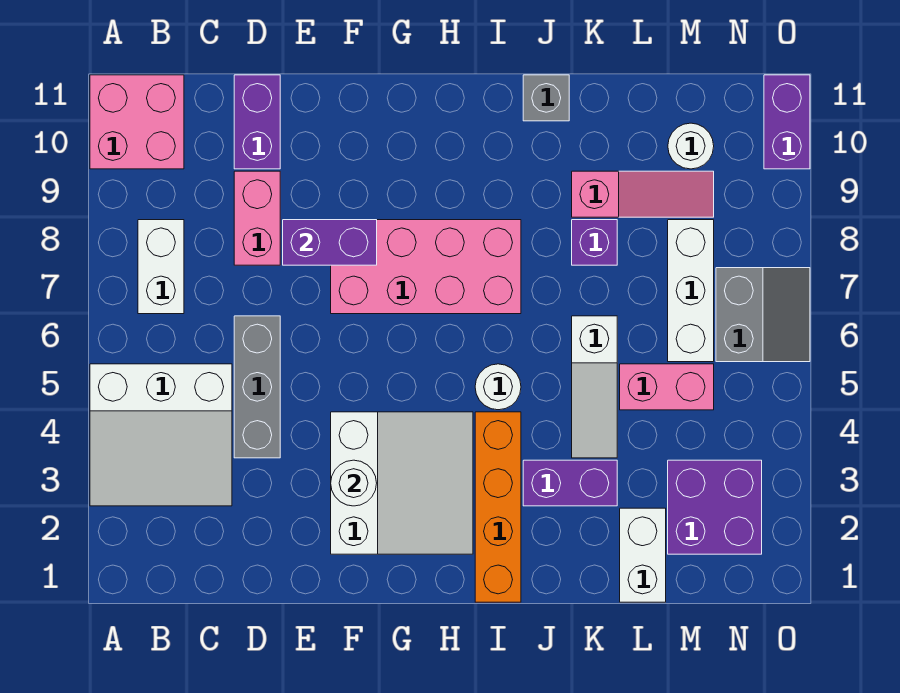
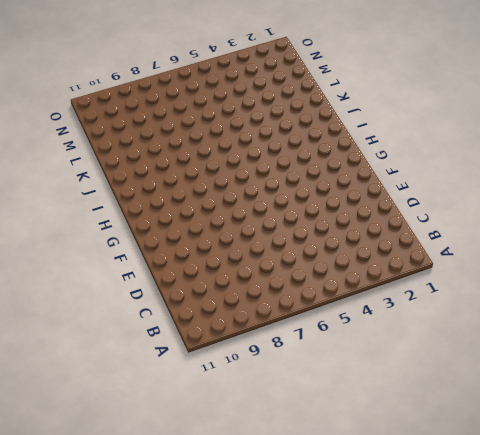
none -> white slope A3:C5 level 1 top 5
none -> pink brick A10:B11 level 1
none -> white brick B7:B8 level 1

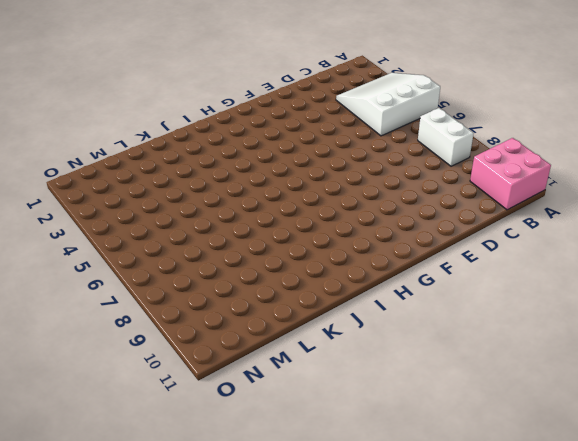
none -> grey brick D4:D6 level 1
none -> pink brick D8:D9 level 1
none -> purple brick D10:D11 level 1

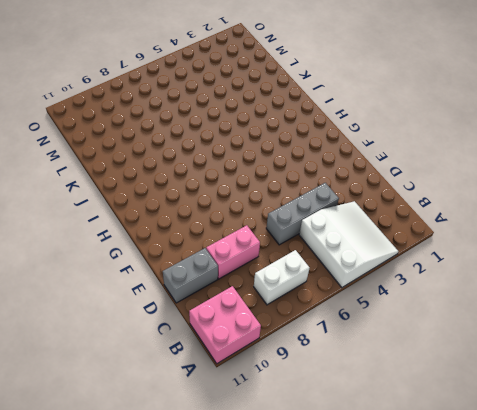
grey brick D10:D11 level 1 -> purple brick D10:D11 level 1
none -> white slope F2:H4 level 1 top F
none -> pink brick F7:I8 level 1
none -> orange brick I1:I4 level 1

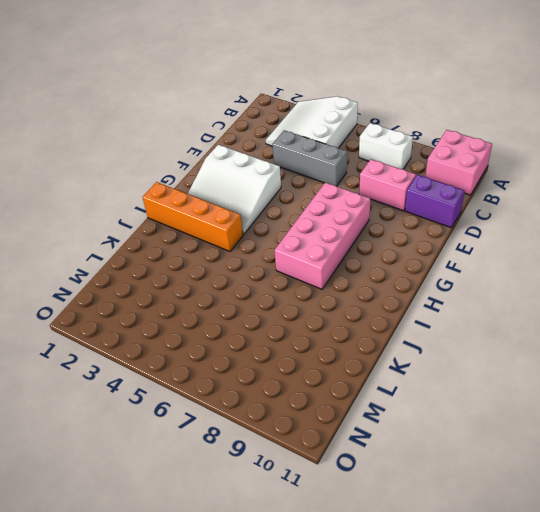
none -> white round brick I5 level 1
none -> purple brick J3:K3 level 1
none -> grey brick J11 level 1

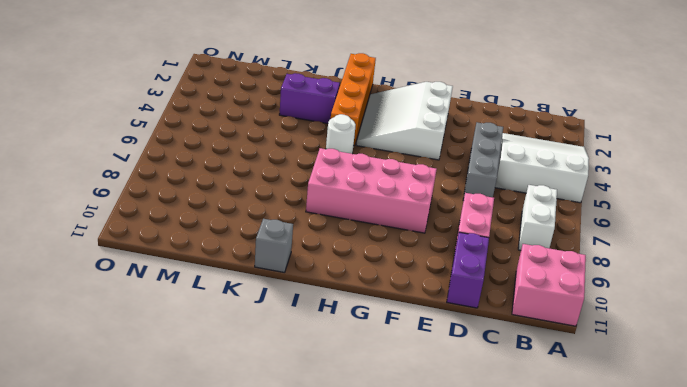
none -> white slope K4:K6 level 1 top 6
none -> purple brick K8 level 1
none -> pink slope K9:M9 level 1 top K

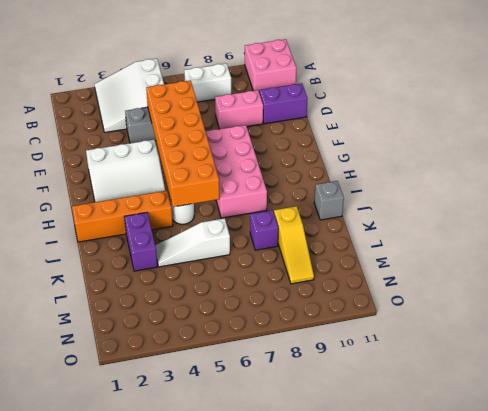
orange brick D5:I6 level 2 -> none
yellow slope K9:M9 level 1 top K -> pink slope K9:M9 level 1 top K
none -> white brick L1:L2 level 1
none -> pink brick L5:M5 level 1
none -> purple brick M2:N3 level 1

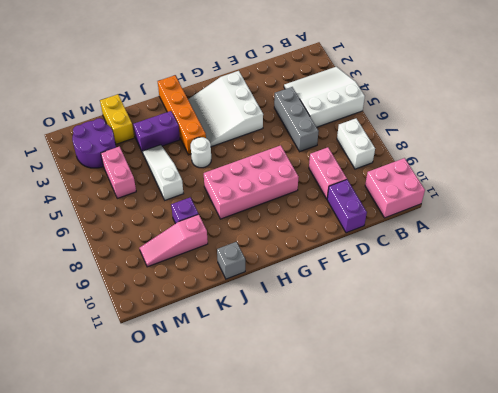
yellow brick L1:L2 level 1 -> white brick L1:L2 level 1
purple round brick M2:N3 level 1 -> purple brick M2:N3 level 1
pink brick M4:M5 level 1 -> pink brick L5:M5 level 1
none -> white brick M6:M8 level 1
none -> white round brick M10 level 1
none -> grey slope N6:O7 level 1 top N

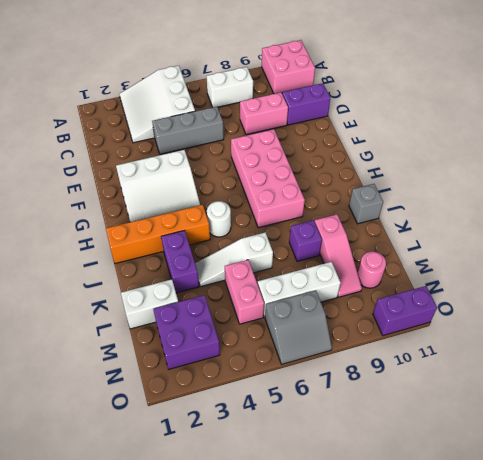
pink round brick M10 level 1 -> white round brick M10 level 1
none -> purple brick E8:F8 level 2
none -> white round brick F3 level 2

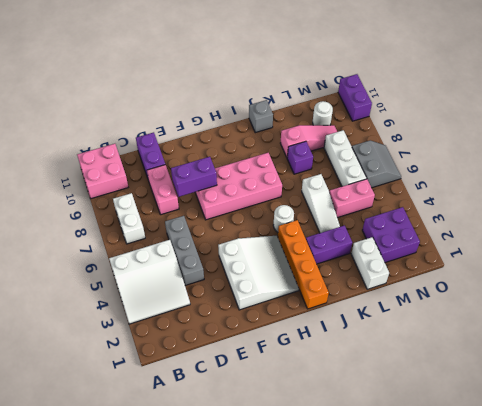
none -> white round brick F3 level 2

